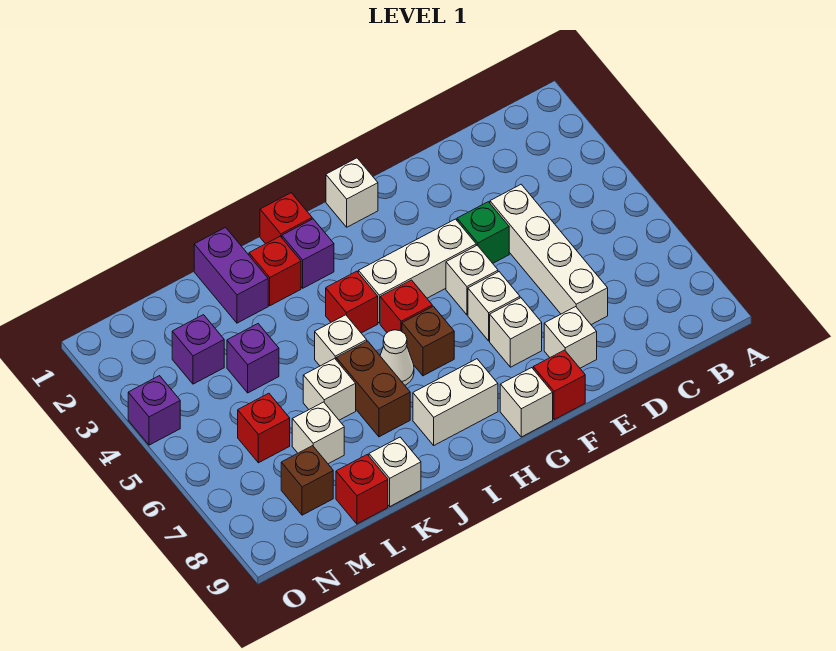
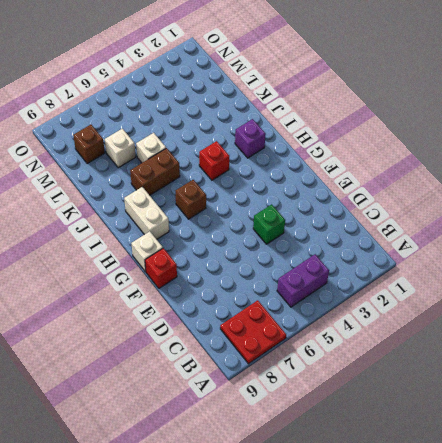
red plate A7:B8 level 1 -> none
purple brick B4:B5 level 1 -> purple brick K1:K2 level 1
none -> white brick D4:D7 level 1
none -> white brick E8 level 1
none -> white brick F4:H4 level 1
none -> white brick F5 level 1

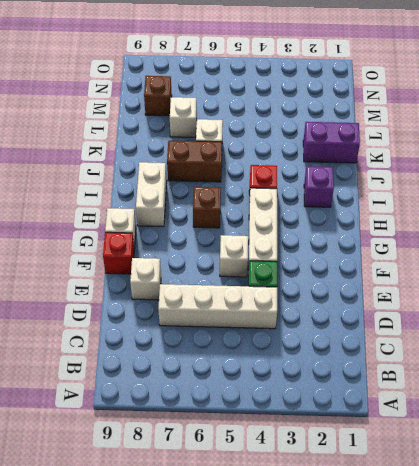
none -> white brick F6 level 1
none -> white brick F7 level 1
none -> white brick G1 level 1
none -> red brick H5 level 1

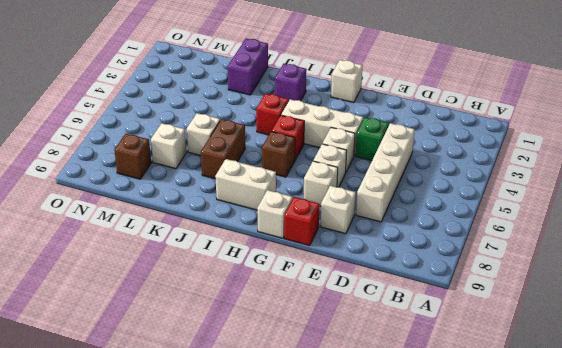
none -> red brick I1 level 1
none -> white cone I6 level 1
none -> red brick J2 level 1
none -> white brick J5 level 1

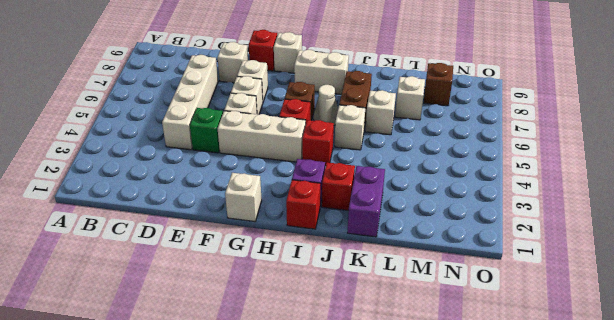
none -> white brick K9 level 1
none -> purple brick L4 level 1
none -> red brick L9 level 1
none -> purple brick M3 level 1

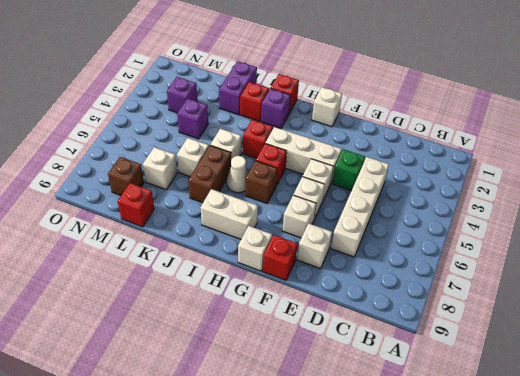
none -> white brick K9 level 1
none -> red brick M6 level 1
none -> purple brick O4 level 1

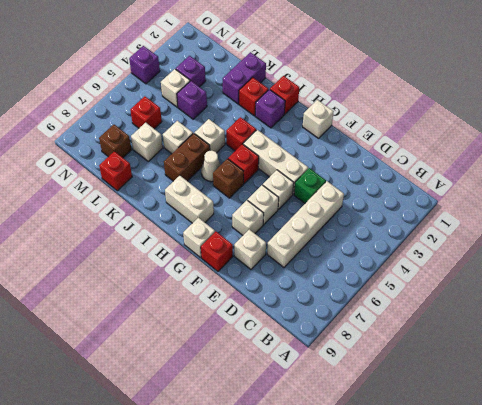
white brick M4 level 1 -> white brick K9 level 1

